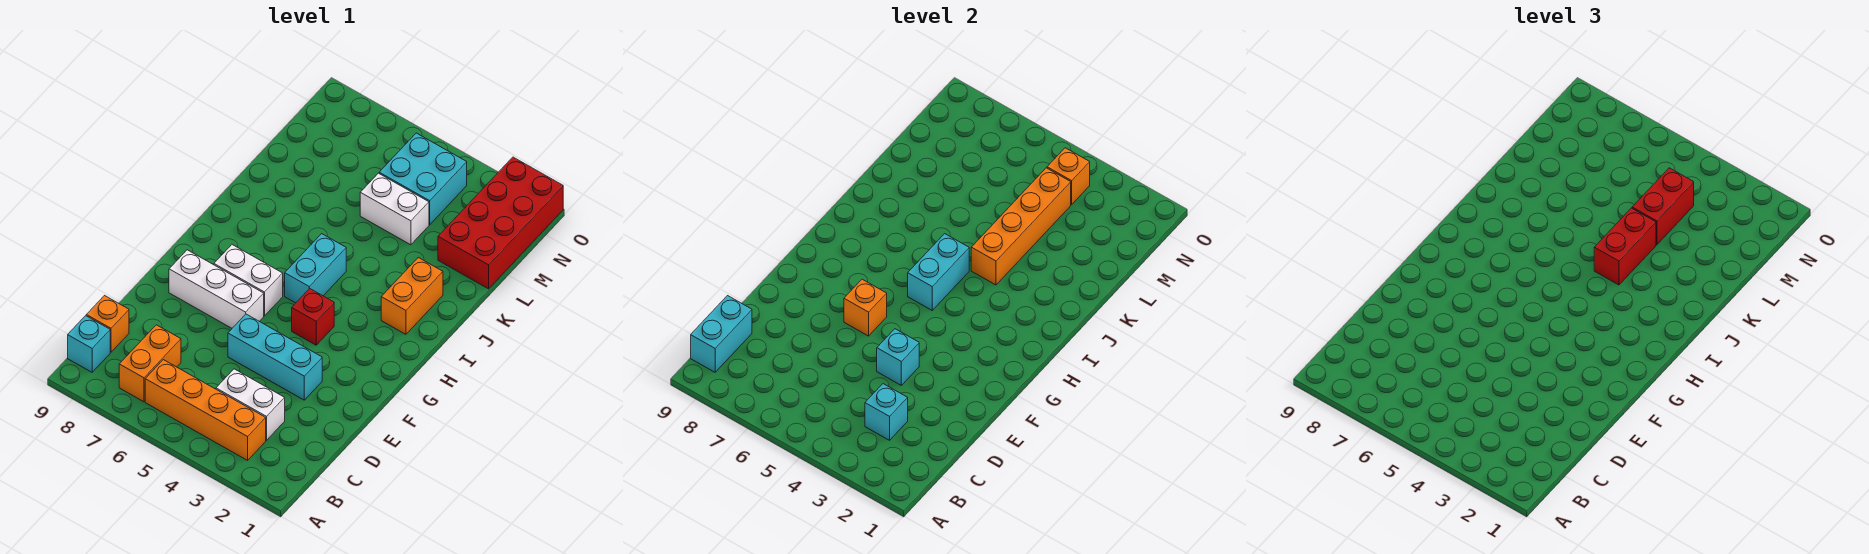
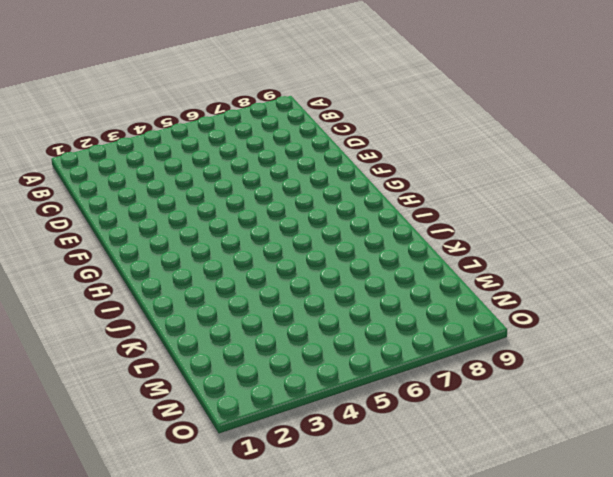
none -> orange brick B3:B6 level 1
none -> orange brick B7:C7 level 1
none -> cyan brick B9 level 1

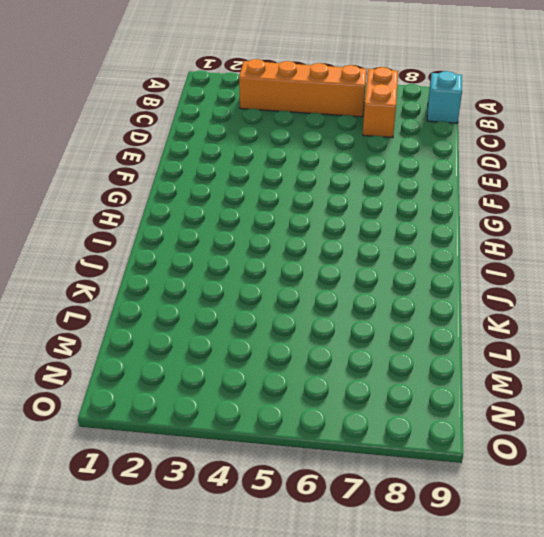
none -> white brick C3:C4 level 1
none -> orange brick C9 level 1
none -> cyan brick E3:E5 level 1

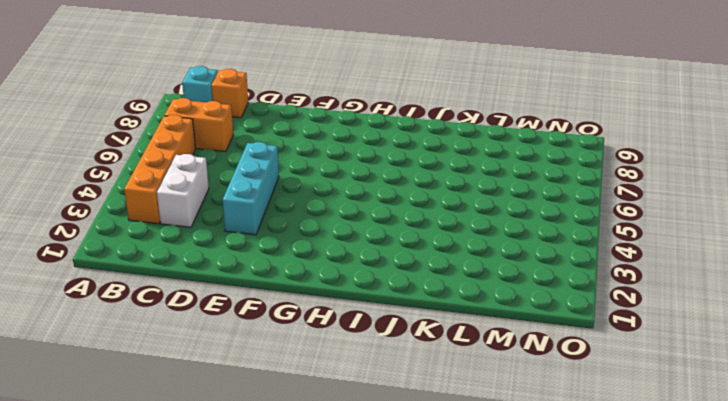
none -> white brick F6:F8 level 1
none -> red brick G4 level 1
none -> white brick G6:G7 level 1

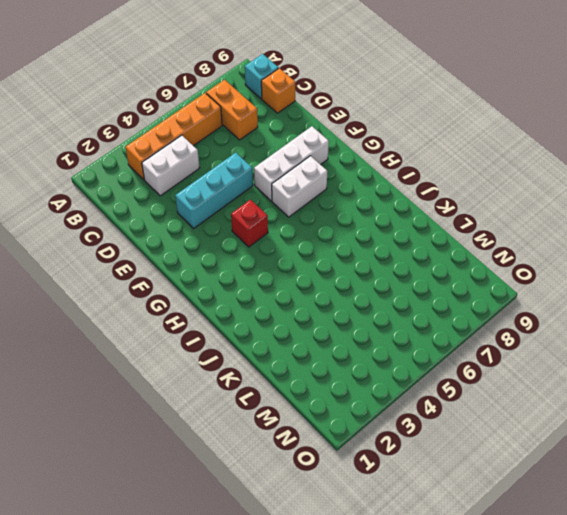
none -> cyan brick H5:I5 level 1
none -> orange brick I2:J2 level 1
none -> red brick L1:O2 level 1

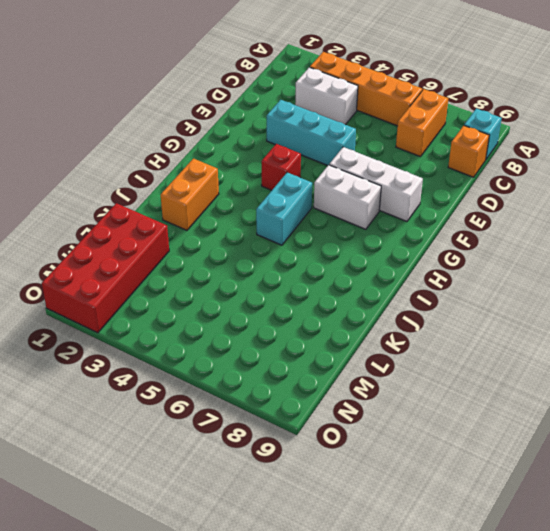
none -> white brick L4:L5 level 1
none -> cyan brick M4:N5 level 1
none -> cyan brick B9:C9 level 2

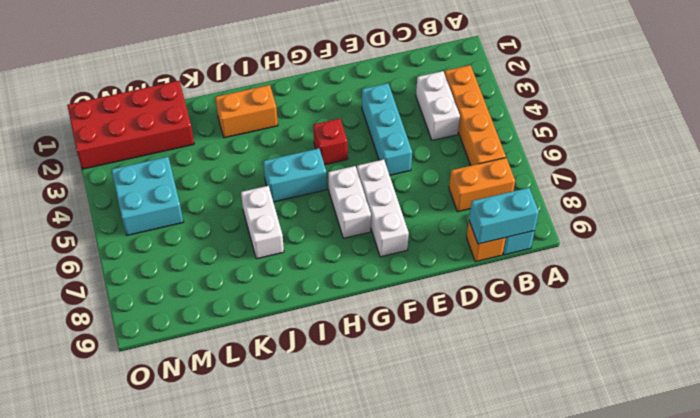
white brick J6:J7 level 1 -> white brick L4:L5 level 1
none -> cyan brick C3 level 2
none -> cyan brick E4 level 2
none -> orange brick F6 level 2

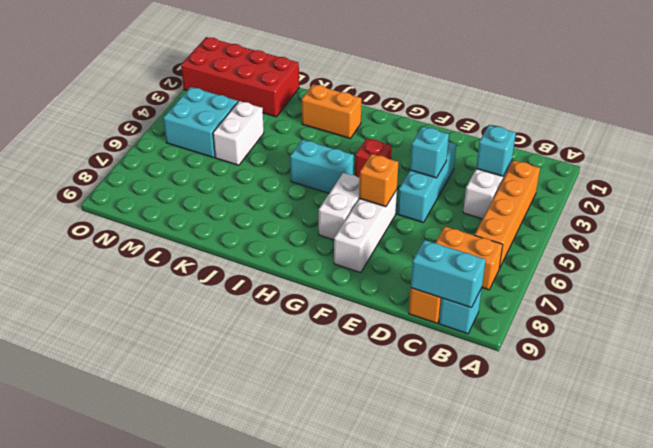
none -> cyan brick H5:I5 level 2
none -> orange brick J4:M4 level 2
none -> orange brick N4 level 2

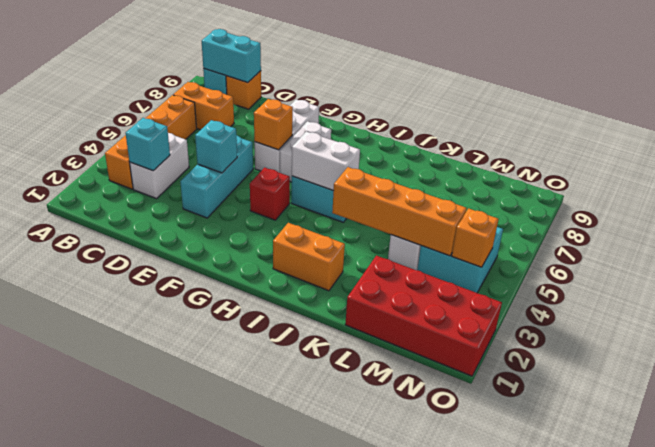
white brick H5:I5 level 2 -> cyan brick H5:I5 level 2
none -> red brick J4:K4 level 3
none -> red brick L4:M4 level 3

